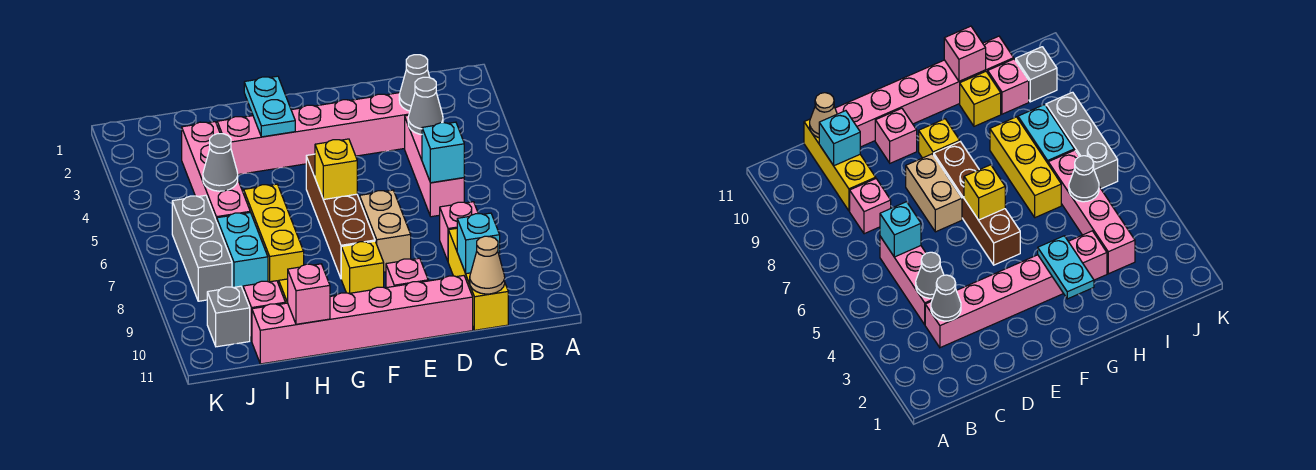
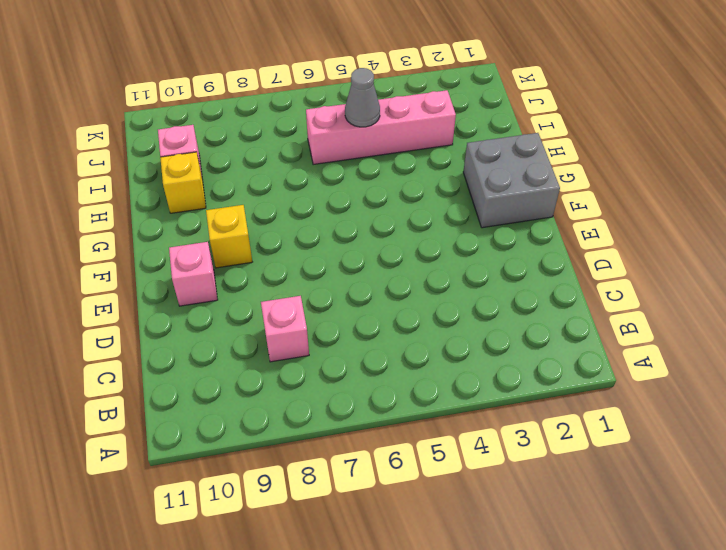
grey brick F1:G2 level 1 -> none
none -> pink brick C3:H3 level 1
none -> pink brick C4:C6 level 1
none -> yellow brick C9:C11 level 1

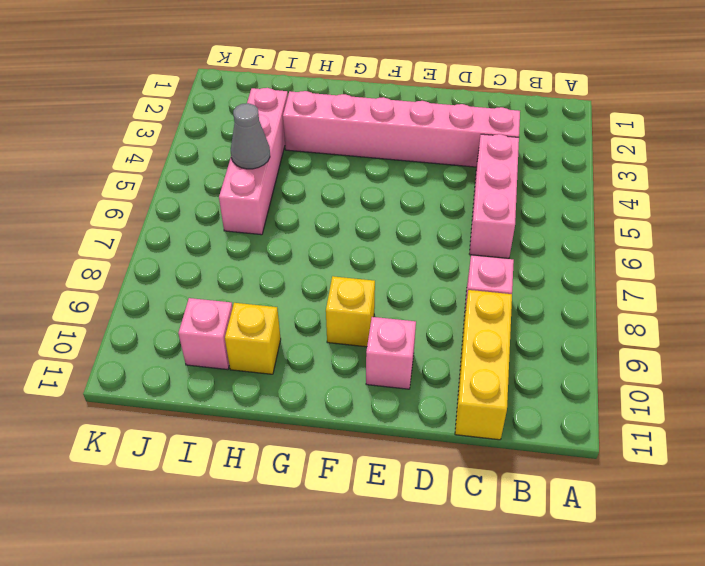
none -> pink brick D11:I11 level 1
none -> tan brick E7:E8 level 1
none -> brown brick F5:F8 level 1

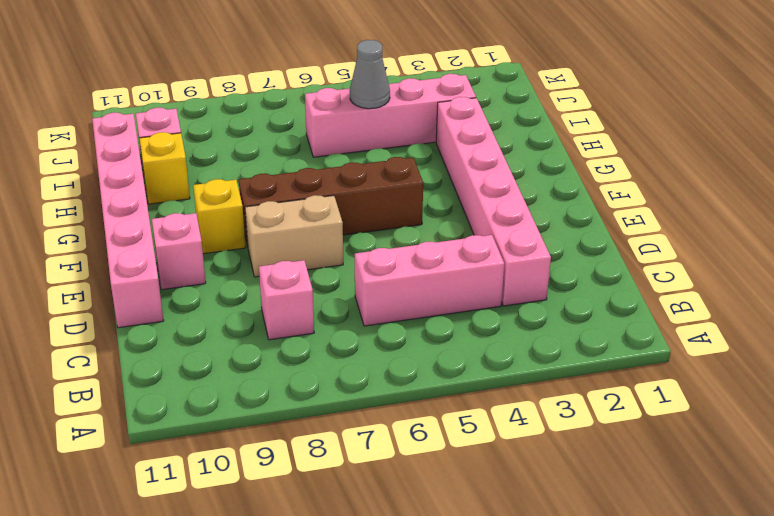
none -> yellow brick C9:C11 level 1
none -> yellow brick H6:H8 level 1
none -> cyan brick I7:I8 level 1

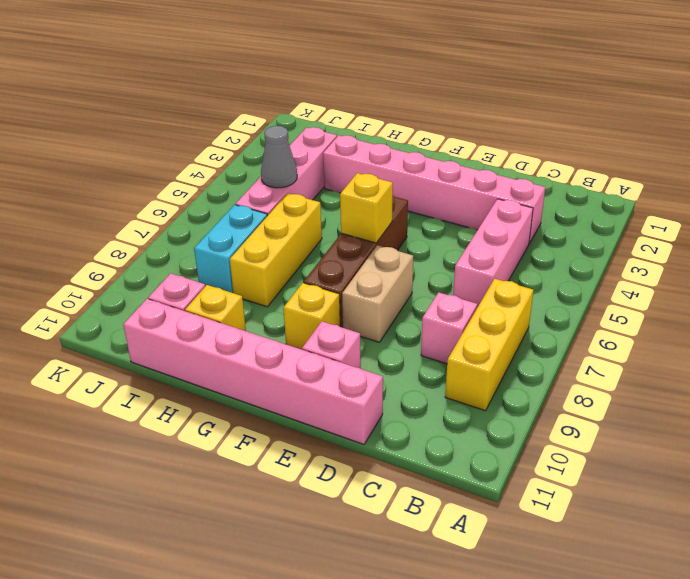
yellow brick B7:B9 level 1 -> yellow brick C9:C11 level 1
none -> grey brick J6:J8 level 1
none -> grey brick J10 level 1
none -> grey cone C3 level 2

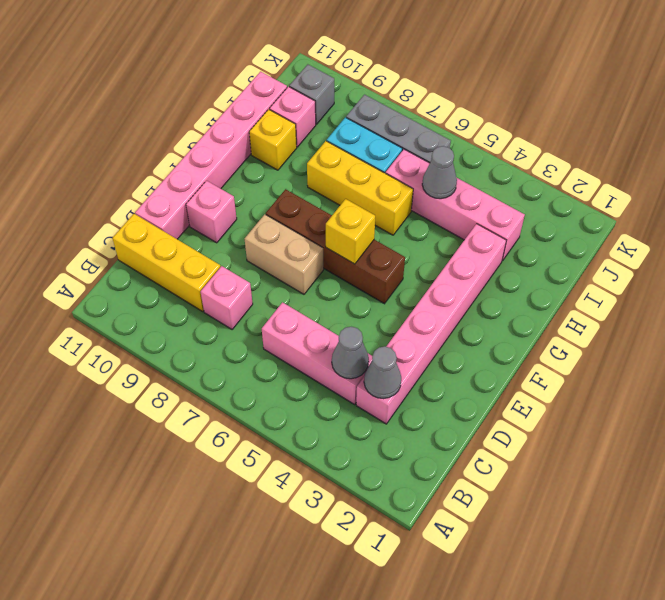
none -> yellow brick F9 level 1
none -> cyan brick C6 level 2
none -> cyan brick C10 level 2

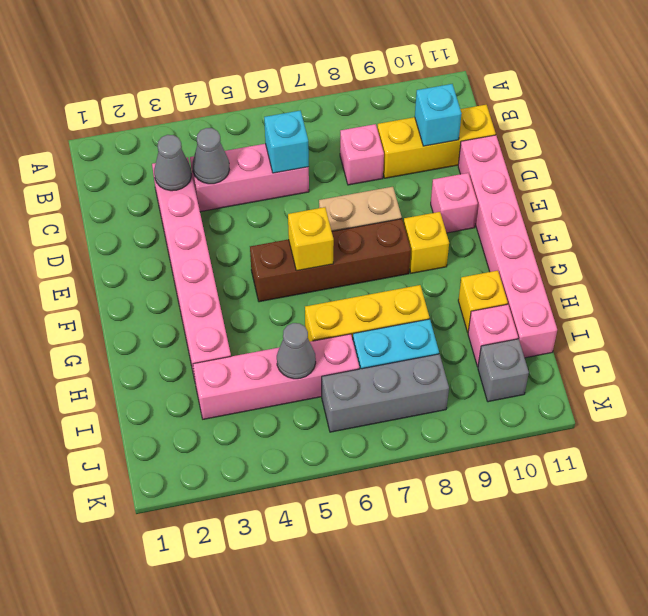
none -> tan cone C11 level 2
none -> cyan plate G2:G3 level 2
none -> pink brick H11 level 2

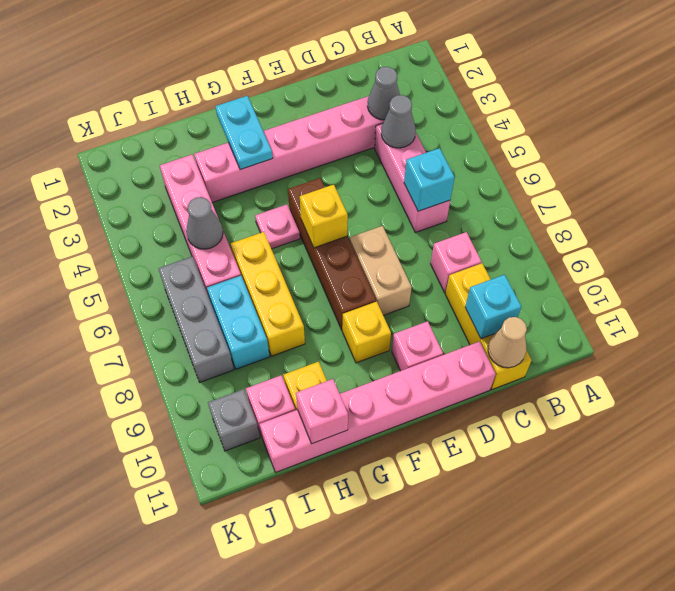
pink plate G5 level 1 -> none

